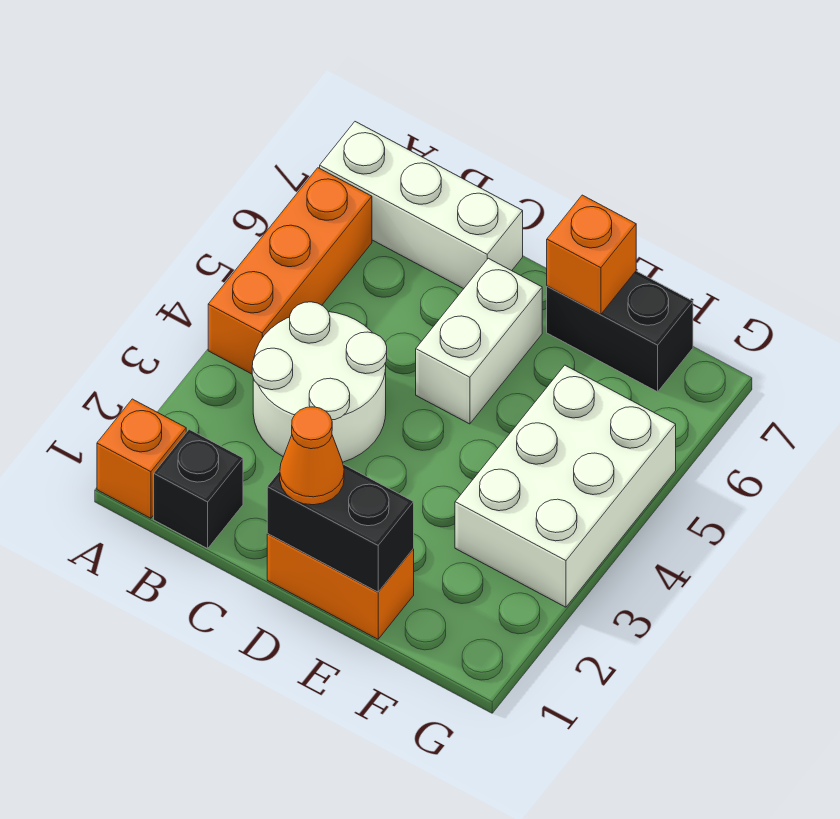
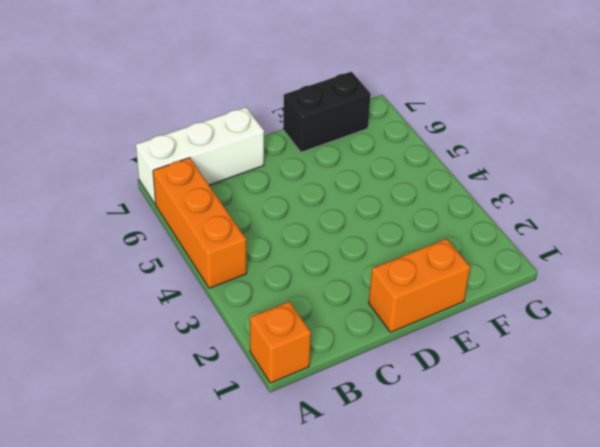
none -> black brick B1 level 1
none -> white round brick B3:C4 level 1
none -> white brick D5:D6 level 1

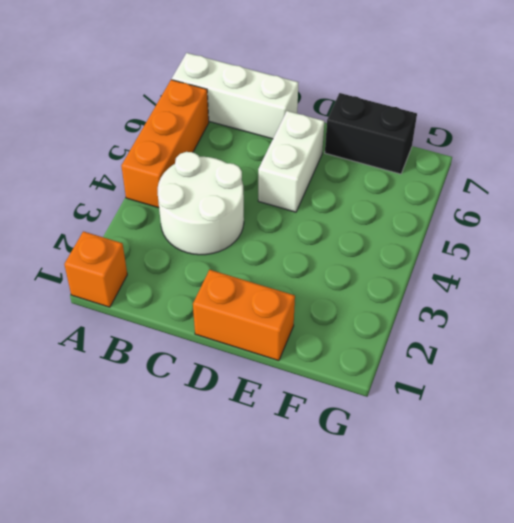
none -> black brick B1 level 1
none -> white brick F3:G5 level 1
none -> black brick D1:E1 level 2

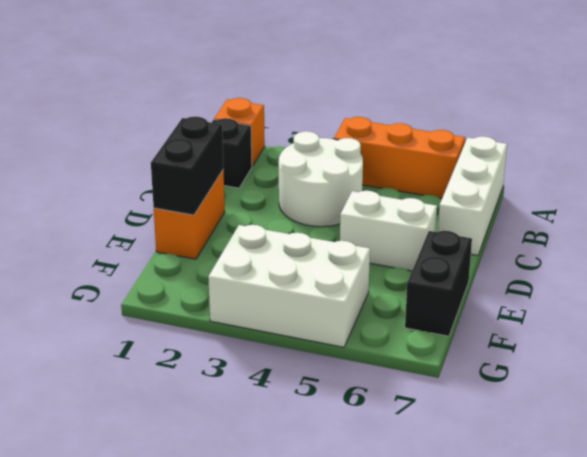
none -> orange brick E7 level 2
none -> orange cone D1 level 3

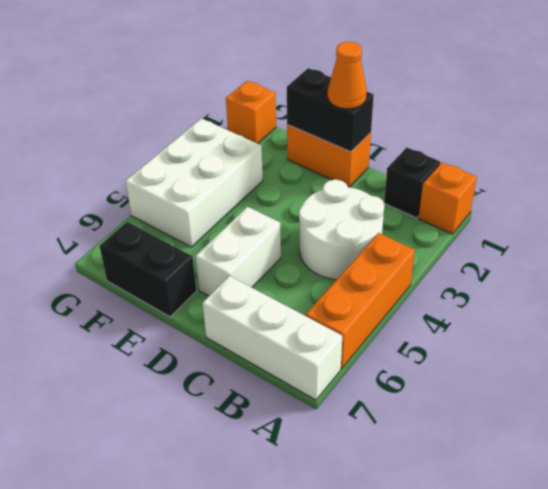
orange brick G1 level 1 -> orange brick E7 level 2

